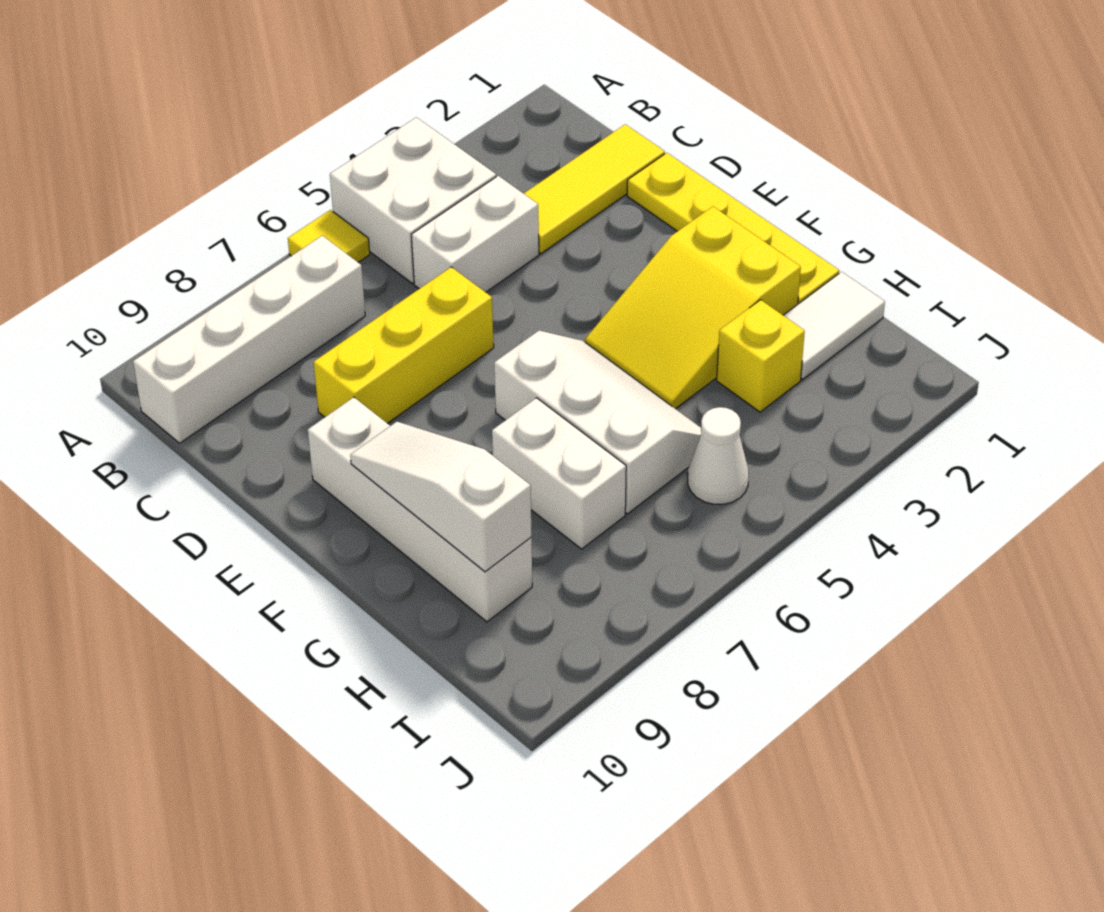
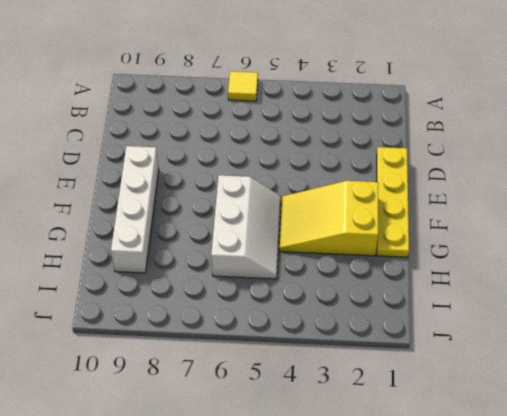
none -> white brick A4:B5 level 1
none -> white brick B7:B10 level 1
none -> yellow tile C1:C3 level 1

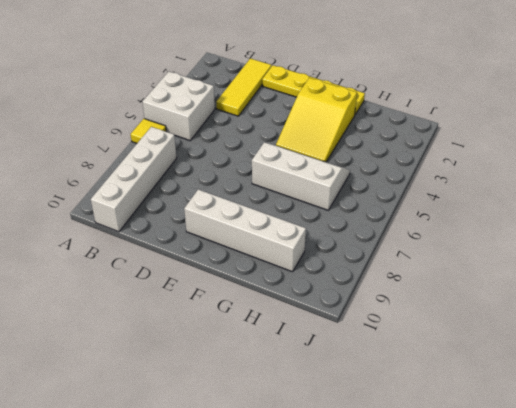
none -> white brick C4:C5 level 1
none -> yellow brick D6:D8 level 1
none -> white brick G7:H7 level 1

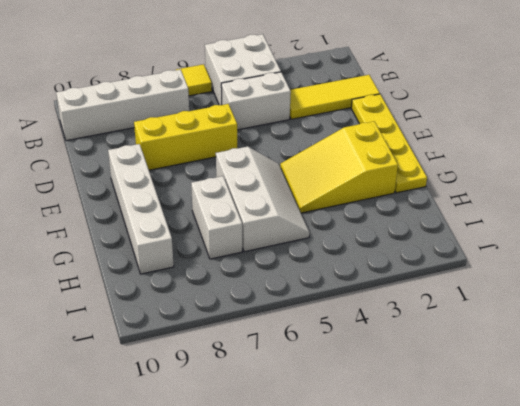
none -> white tile H1:H2 level 1
none -> yellow brick H3 level 1
none -> white cone I5 level 1

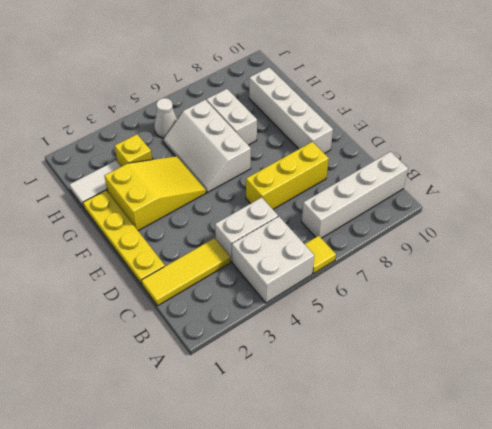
none -> white slope F9:H9 level 2 top H

